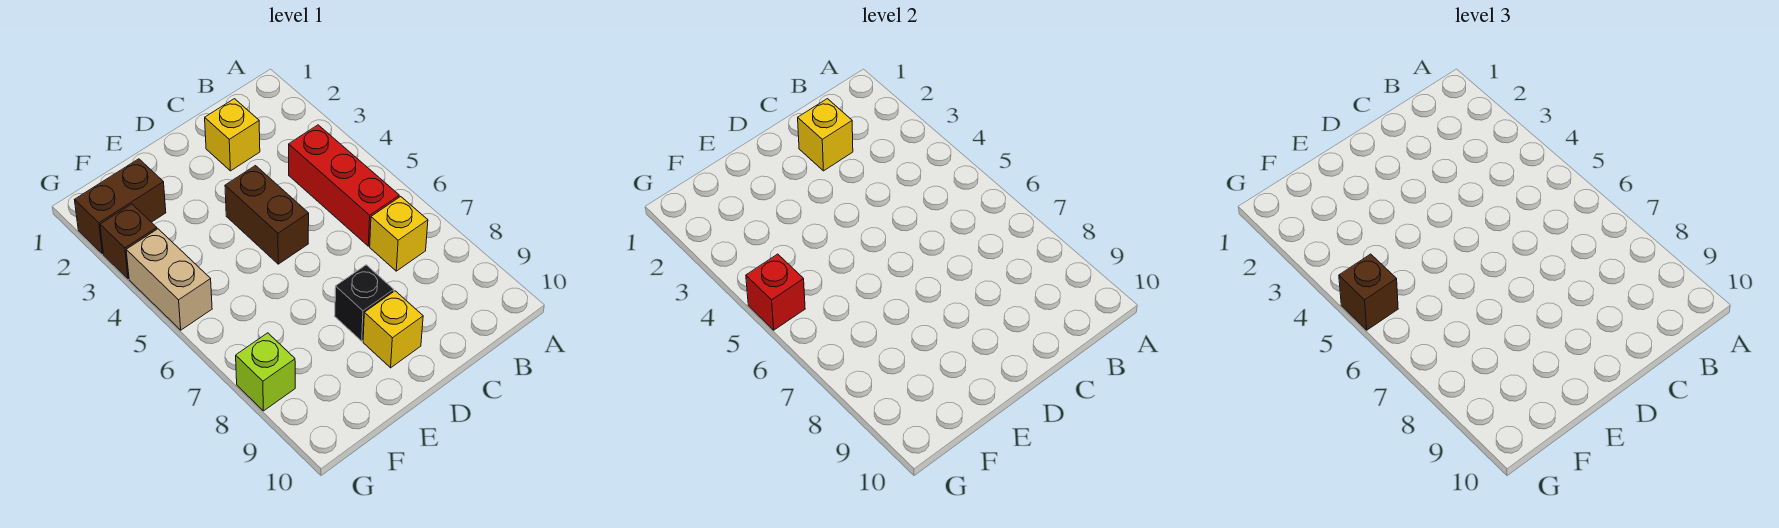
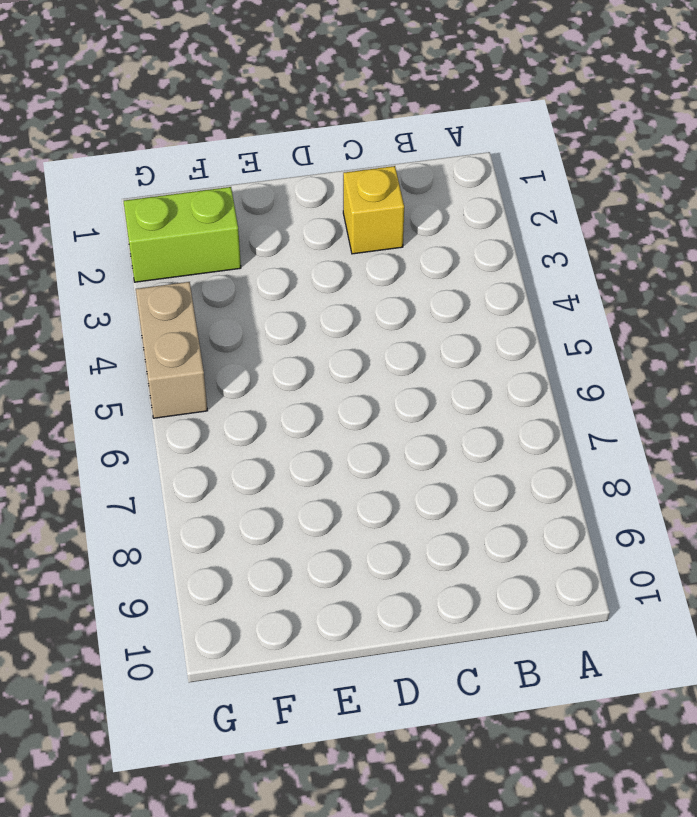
lime brick F2:G2 level 1 -> brown brick F2:G2 level 1
none -> red brick B4:B6 level 1
none -> yellow brick B7 level 1
none -> brown brick D4:D5 level 1

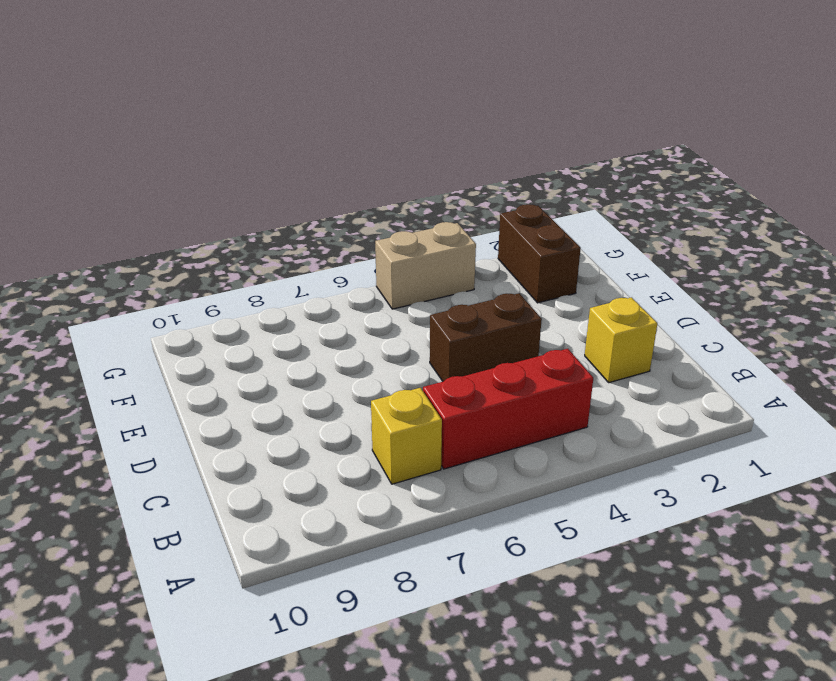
none -> black brick D8 level 1
none -> yellow brick D9 level 1
none -> brown brick G3 level 1

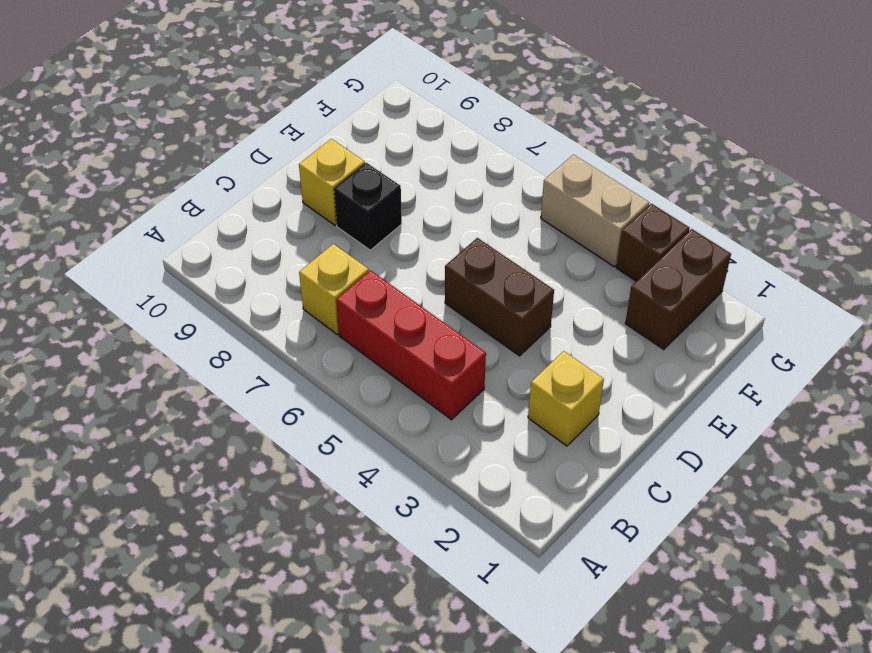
none -> lime brick G8 level 1
none -> yellow brick C2 level 2
none -> red brick G5 level 2

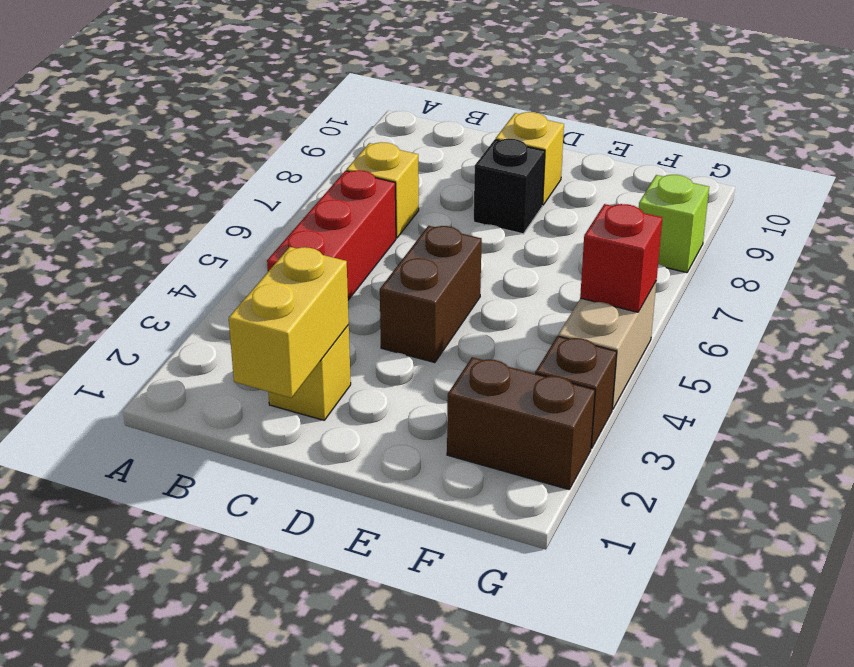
yellow brick C1:C2 level 2 -> yellow brick C2 level 2
none -> brown brick G5 level 3

